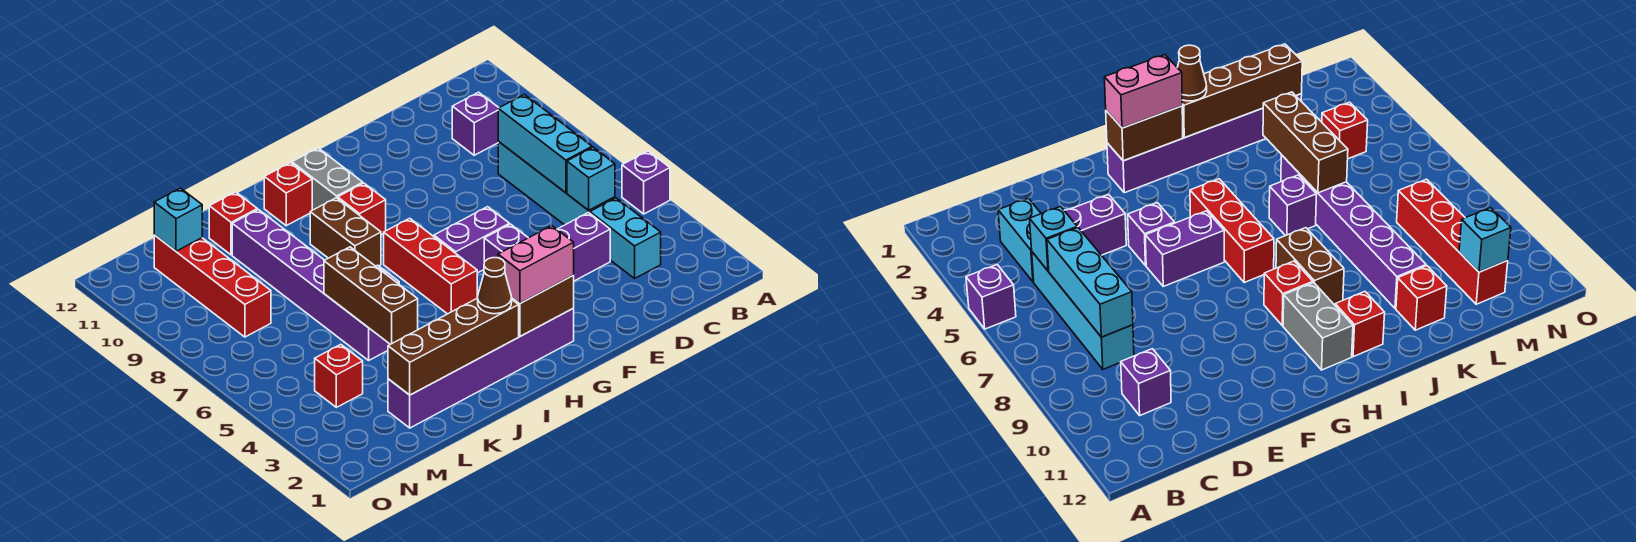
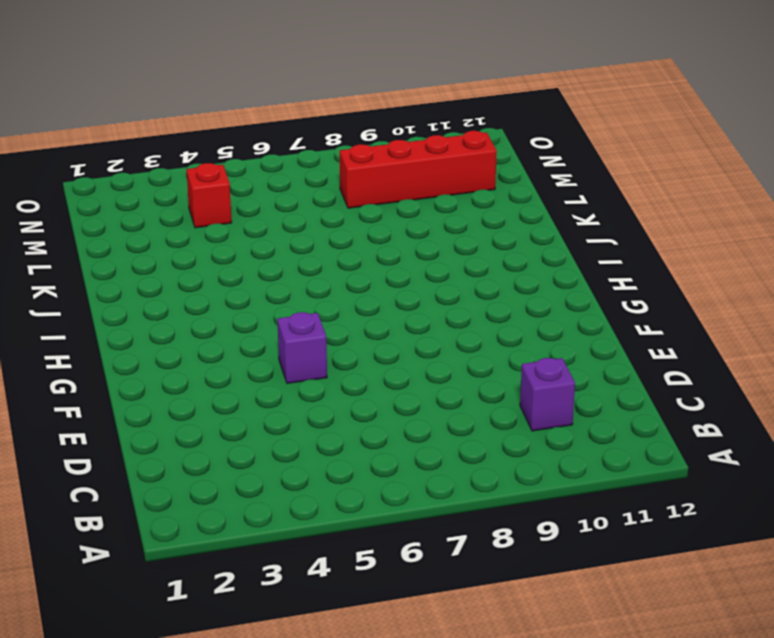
none -> purple brick A5 level 1
none -> cyan brick C3:C4 level 1
none -> cyan brick C5:C8 level 1

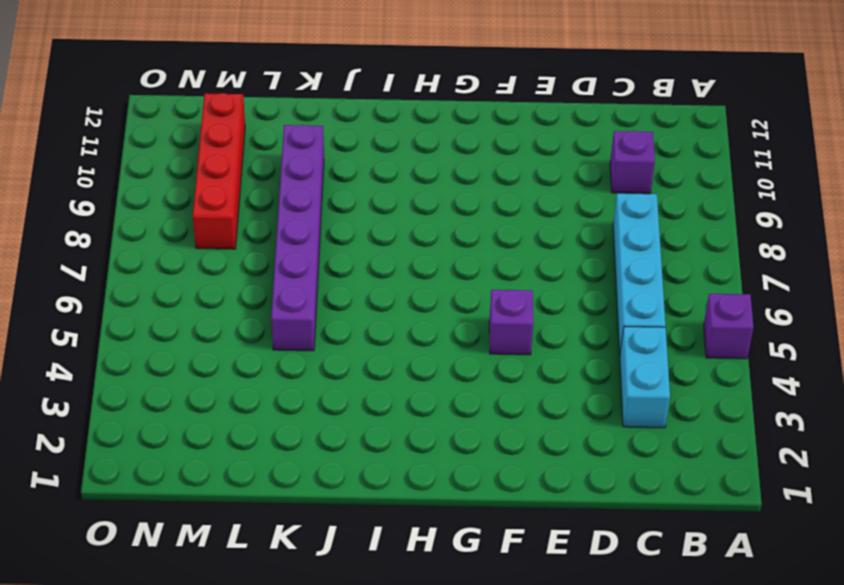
none -> purple brick D4:E4 level 1
none -> purple brick F6:G6 level 1
none -> purple brick G2:L2 level 1

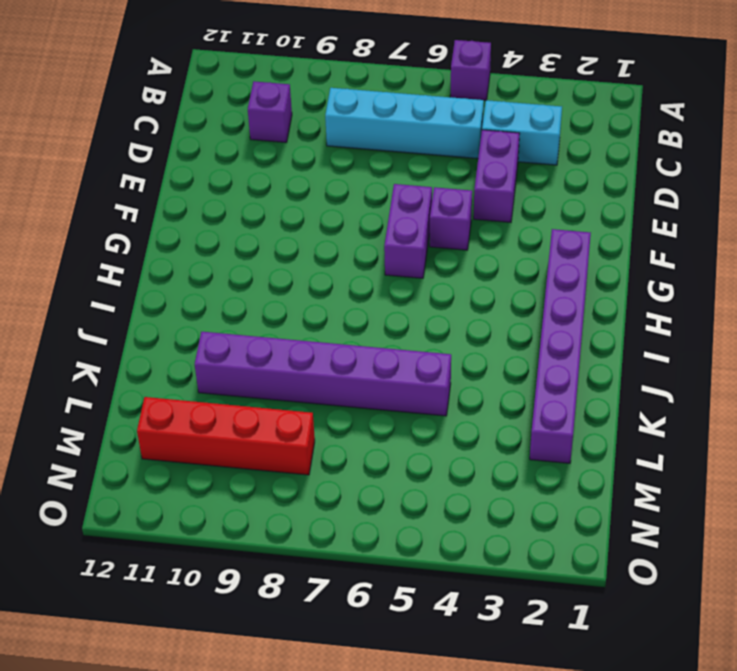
none -> red brick H5:H7 level 1
none -> red brick H9 level 1
none -> grey brick H10:H11 level 1

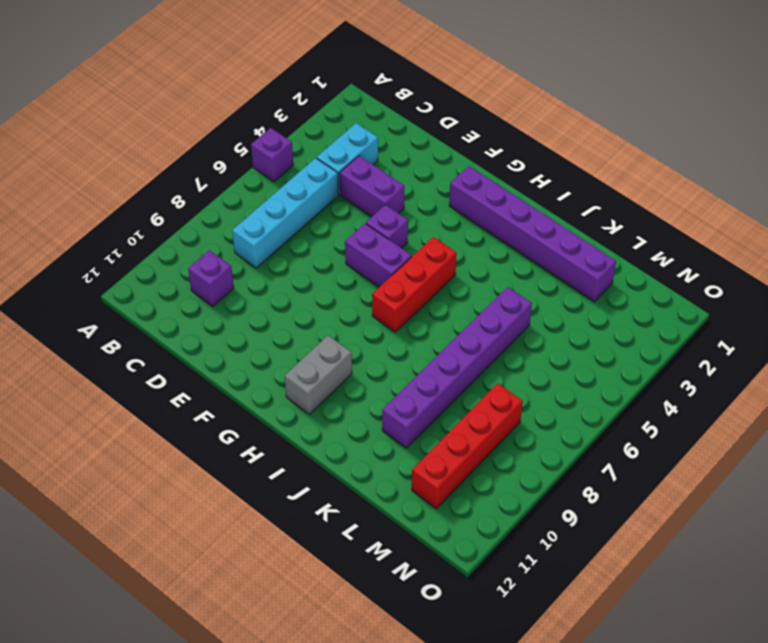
none -> red brick H9 level 1
none -> brown brick I8:I9 level 1
none -> red brick I11 level 1

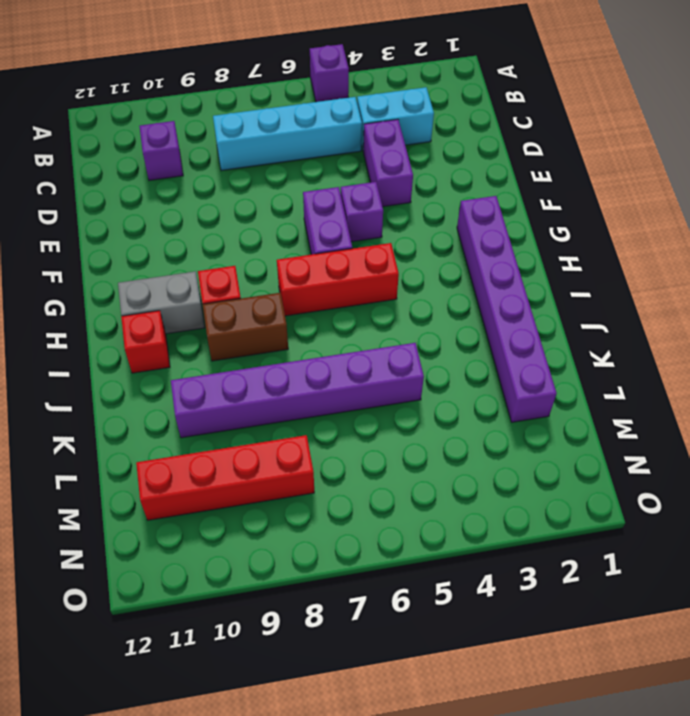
none -> purple brick J6 level 1
none -> red brick K11 level 1
none -> red brick M4 level 1

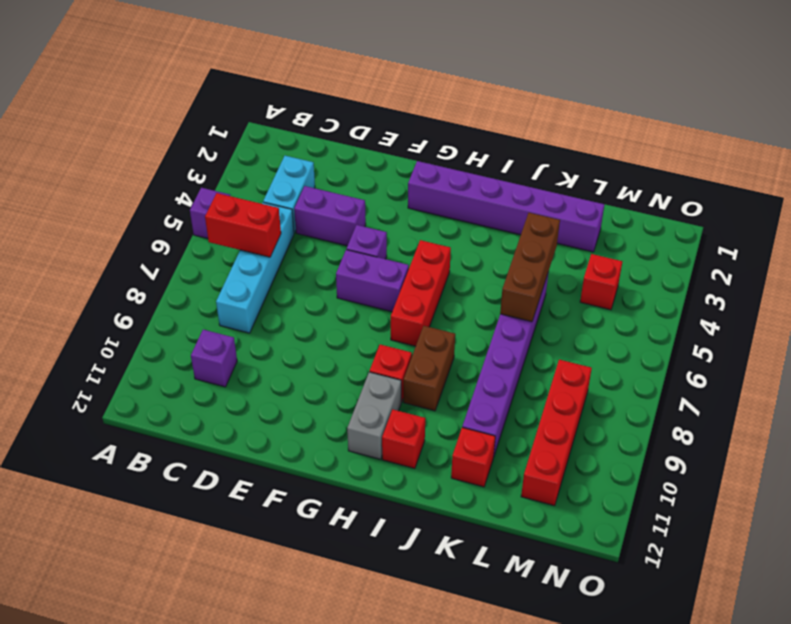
red brick B6:C6 level 2 -> cyan brick C6:C8 level 2
none -> purple brick J6 level 1
none -> cyan brick C5 level 2
none -> brown brick G2:H2 level 2

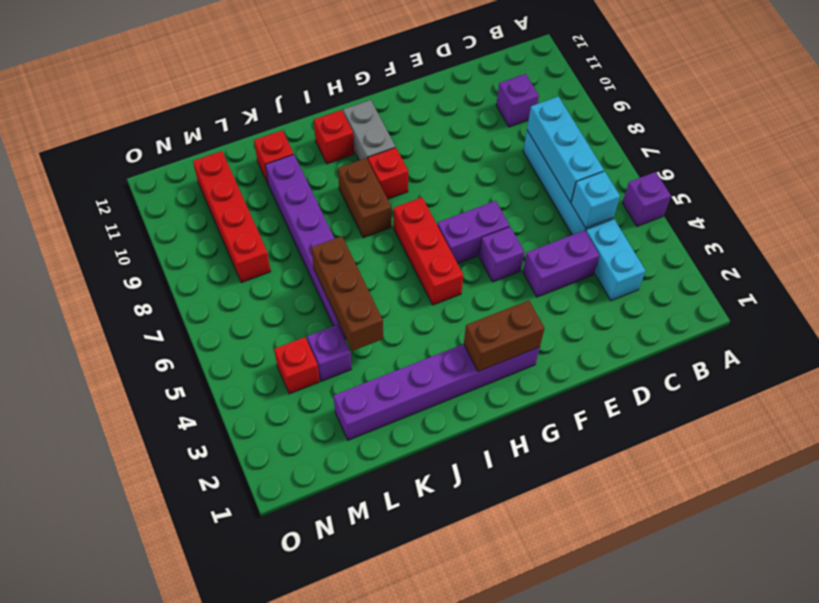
purple brick L4 level 1 -> purple brick J6 level 1
none -> brown brick I2:L2 level 2
none -> cyan brick M11 level 2
none -> pink brick G2:H2 level 3

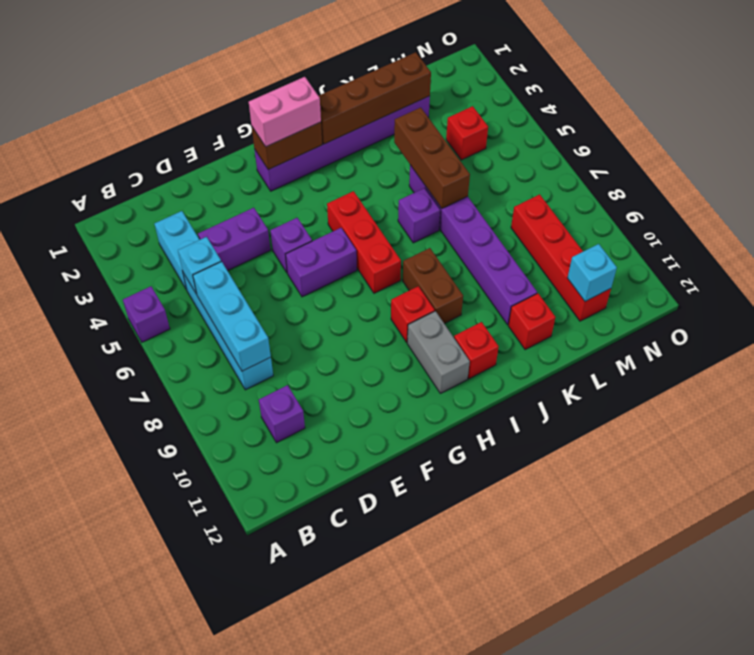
none -> brown cone I2 level 3

